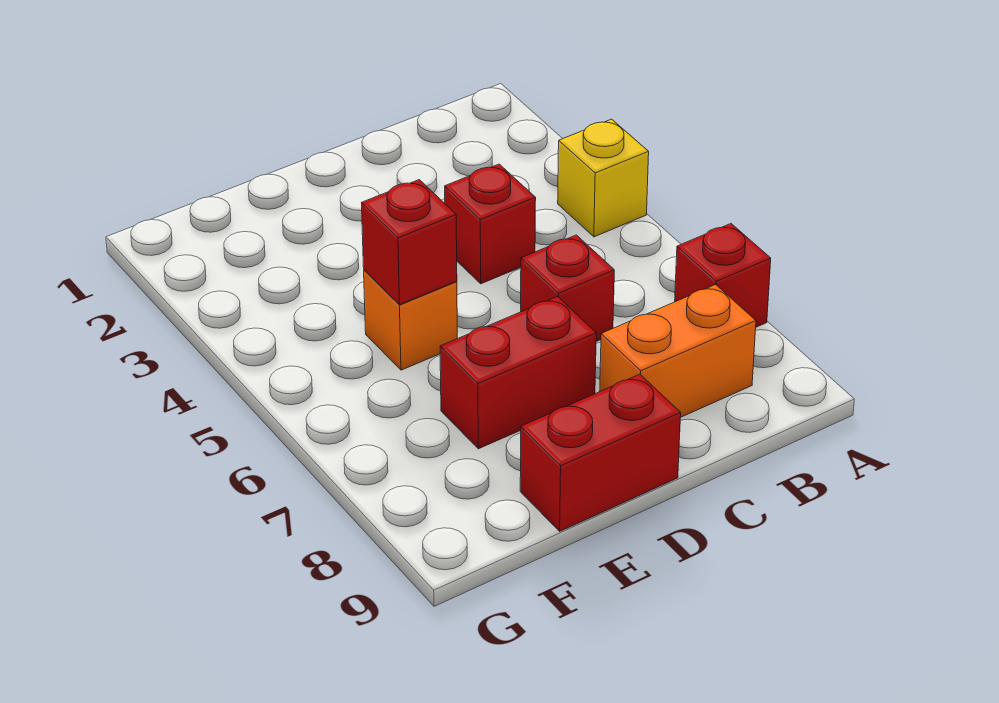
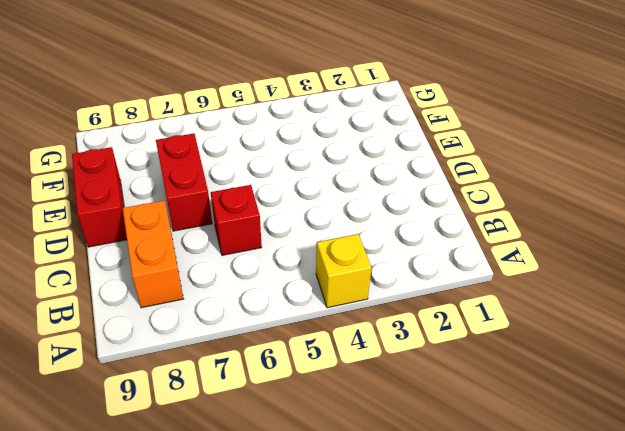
none -> red brick A7 level 1
none -> red brick C4 level 1

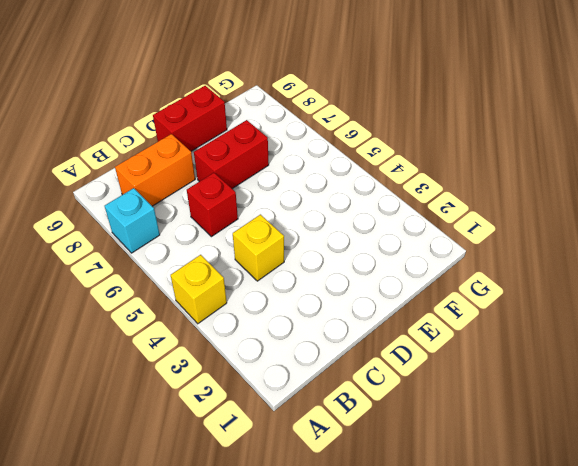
cyan brick A7 level 1 -> red brick A7 level 1
yellow brick C4 level 1 -> red brick C4 level 1
none -> orange brick E5 level 1
none -> red brick E5 level 2

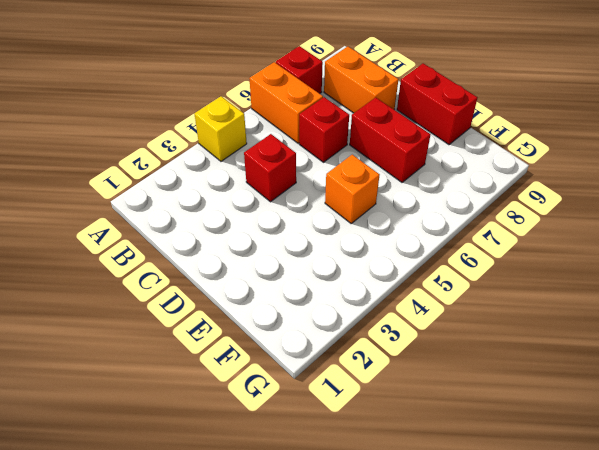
orange brick A6:B6 level 1 -> none
none -> red brick E5 level 2

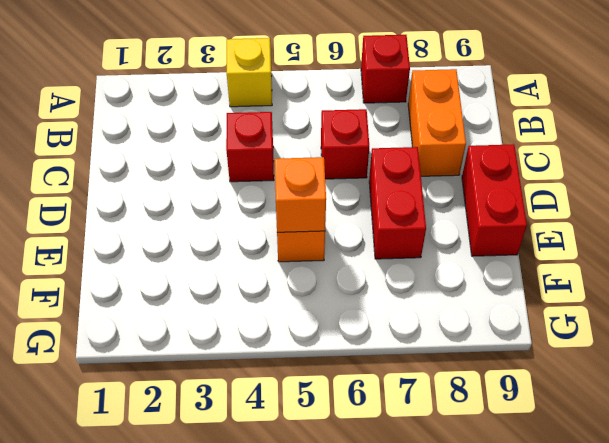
orange brick E5 level 2 -> red brick E5 level 2

